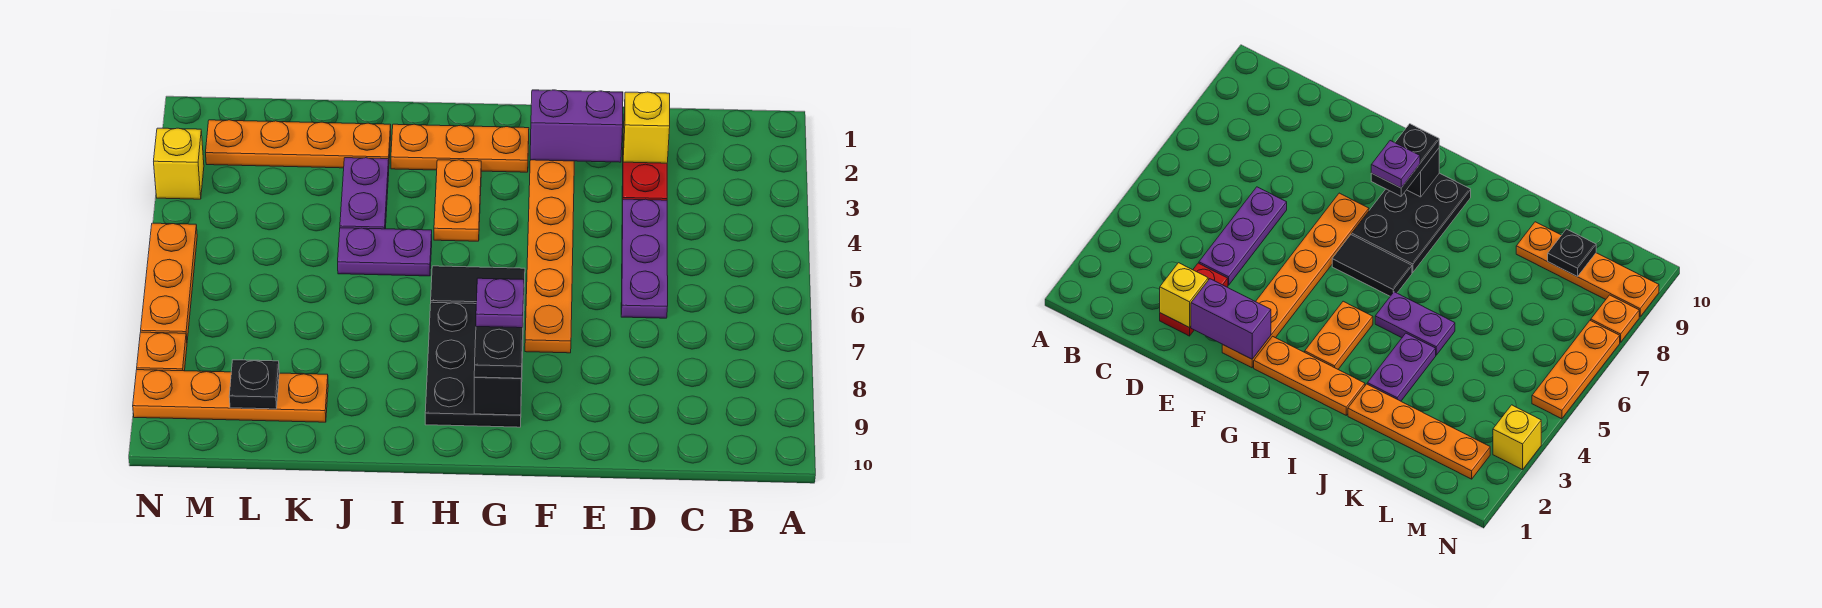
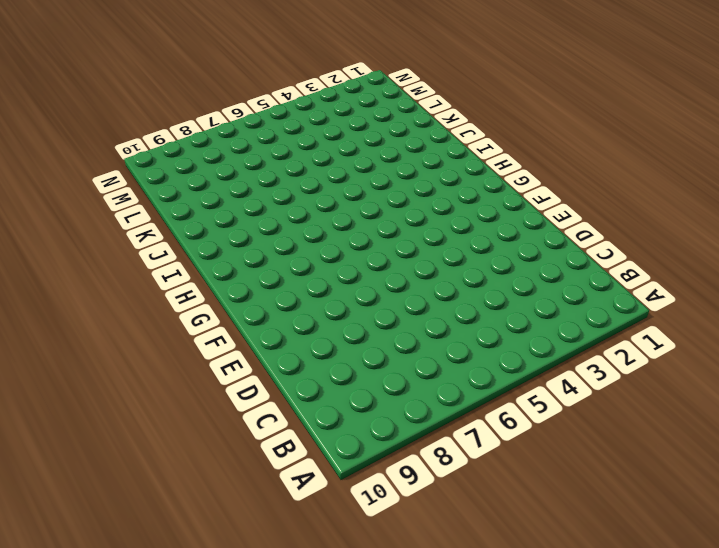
none -> red plate D2:D3 level 1
none -> purple plate D4:D6 level 1
none -> orange plate F2:F7 level 1

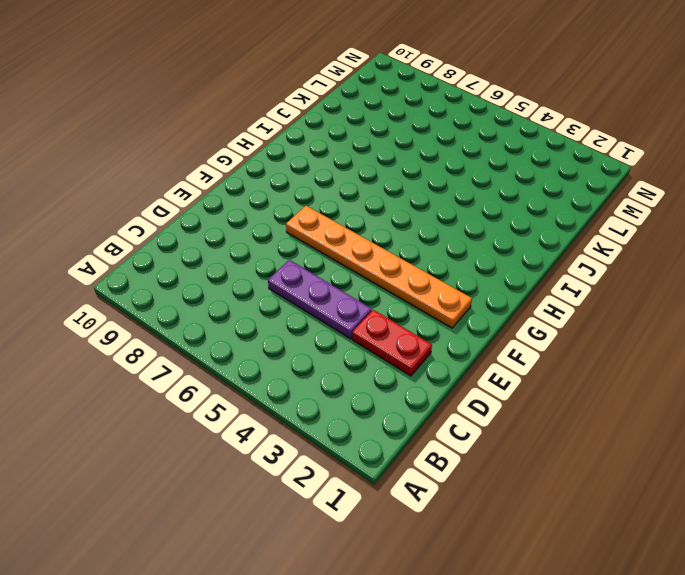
none -> orange plate G2:I2 level 1
none -> black tile G6:H6 level 1
none -> black plate G7:H9 level 1

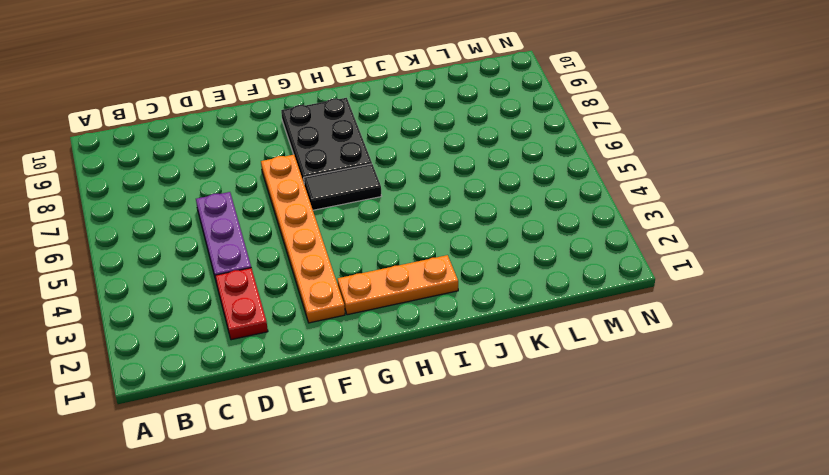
none -> orange plate H3:H4 level 1
none -> purple plate I5:J5 level 1
none -> orange plate J2:M2 level 1

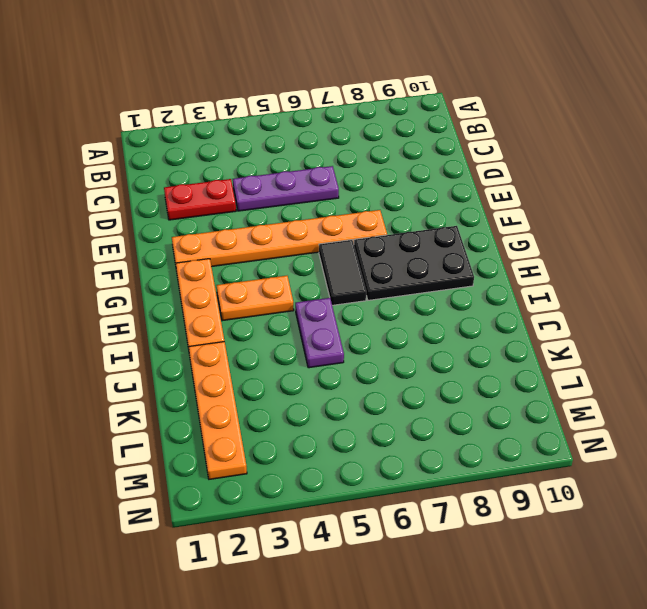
none -> purple plate J3:J4 level 1
none -> orange plate K9:N9 level 1
none -> yellow brick N3 level 1

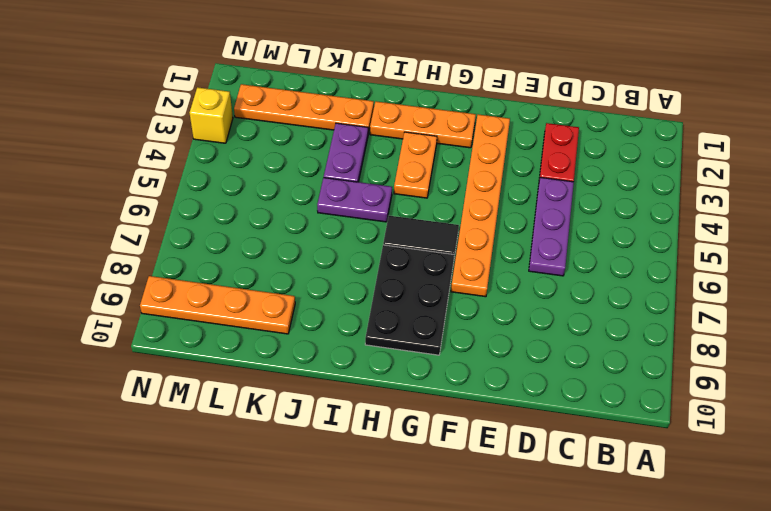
none -> orange plate N5:N7 level 1
none -> orange plate N8 level 1
none -> yellow brick D2 level 2

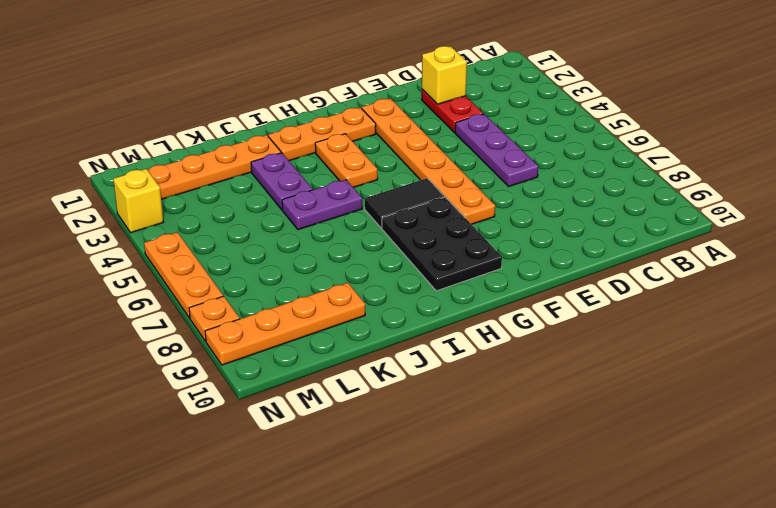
none -> purple brick E2:F2 level 2
none -> black brick G9 level 2
none -> black plate L9 level 2

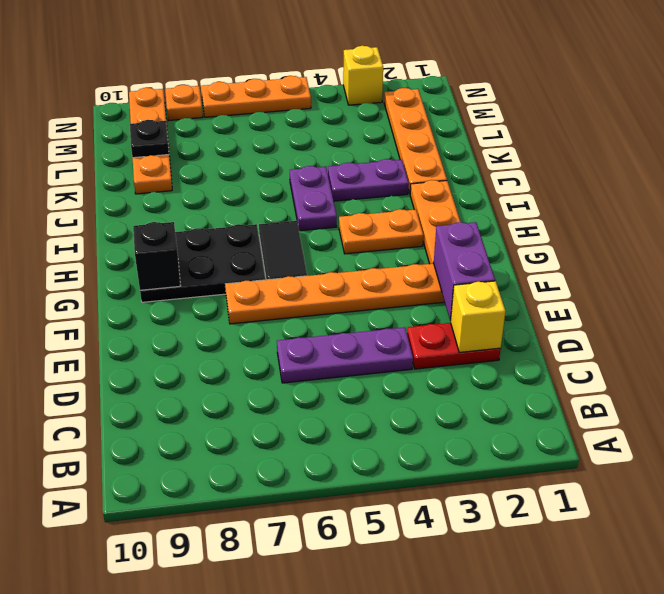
none -> black plate G8:G9 level 3
none -> purple plate G8 level 4

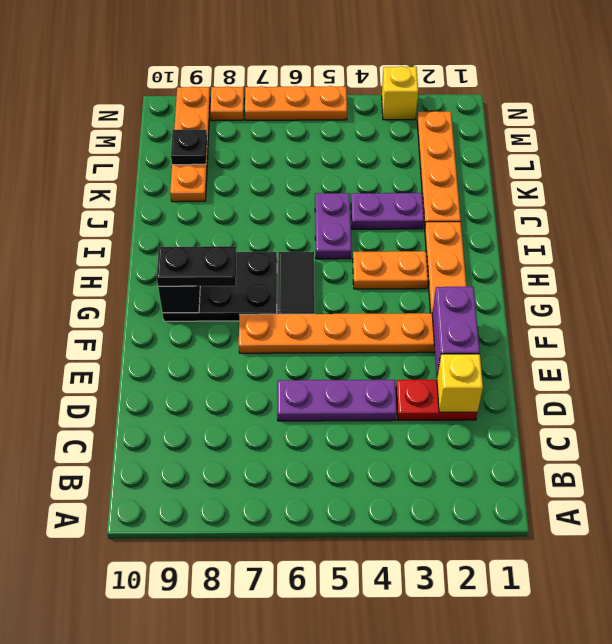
none -> purple plate G8 level 4

